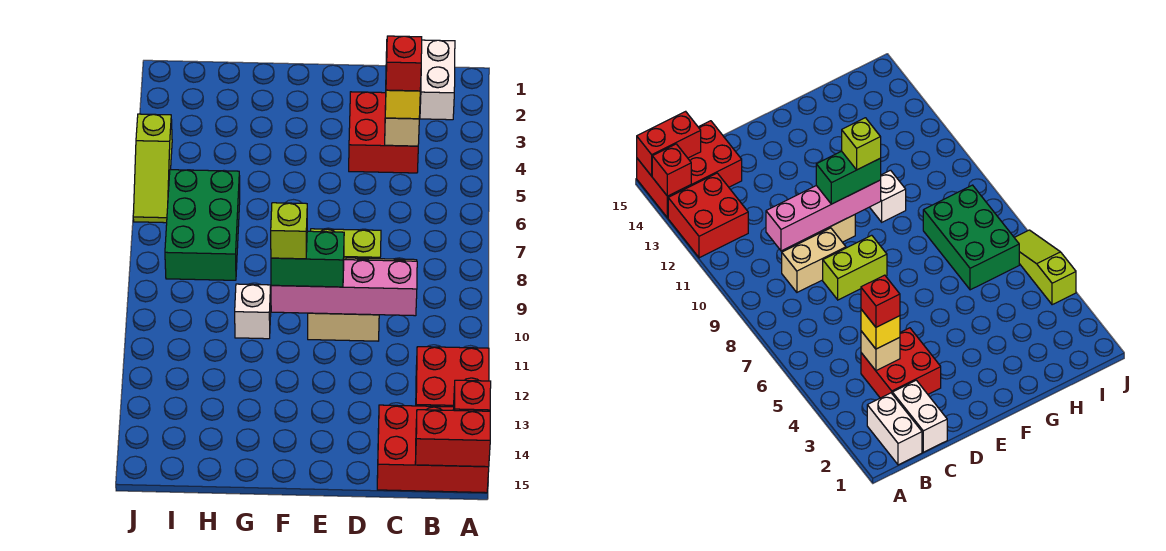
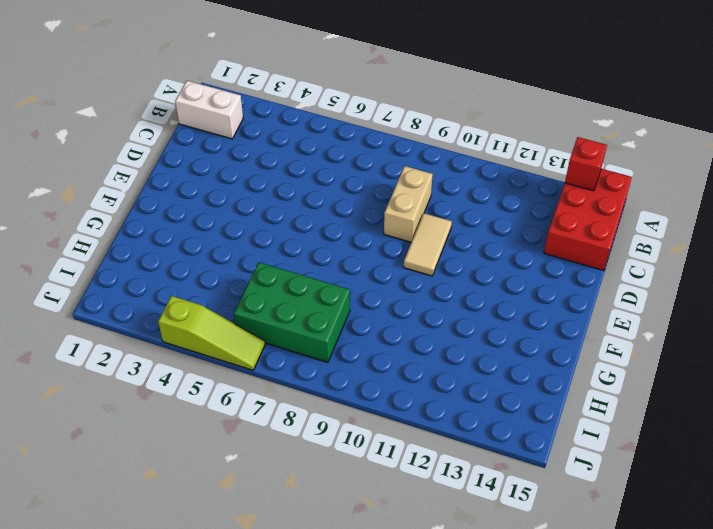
tan tile D10:E10 level 1 -> tan brick D10:E10 level 1
none -> red brick A12:B13 level 1
none -> white brick C1:C2 level 1
none -> red brick C3:D4 level 1

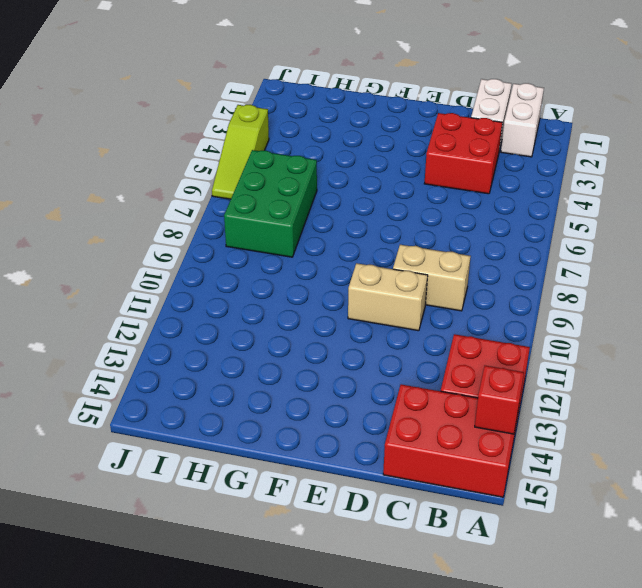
none -> lime brick D8:E8 level 1
none -> white brick G10 level 1
none -> red brick A15:B15 level 2

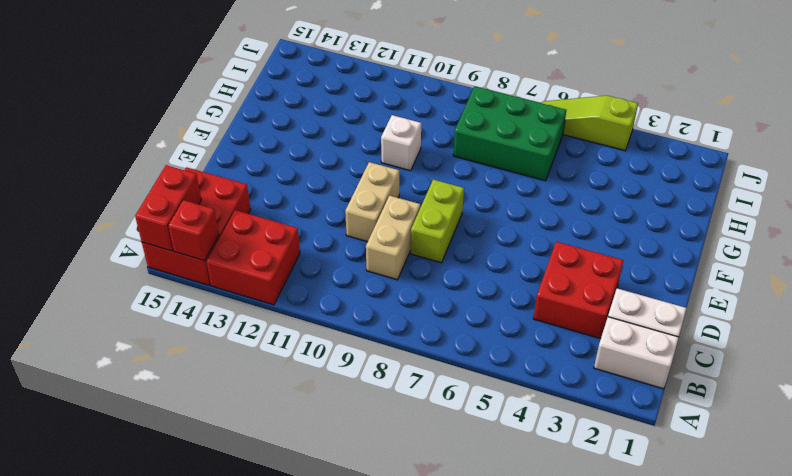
none -> tan brick C4 level 2
none -> pink brick C10:F10 level 2
none -> yellow brick C4 level 3

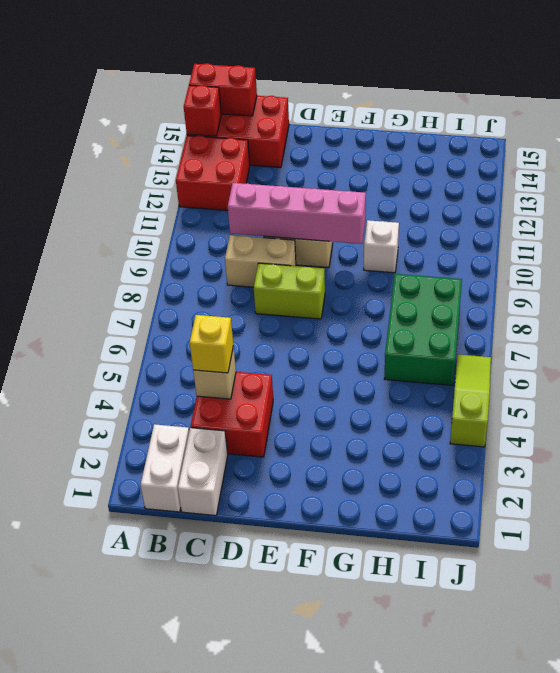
none -> green brick E10:F10 level 3
none -> red brick C4 level 4
none -> lime brick F10 level 4

